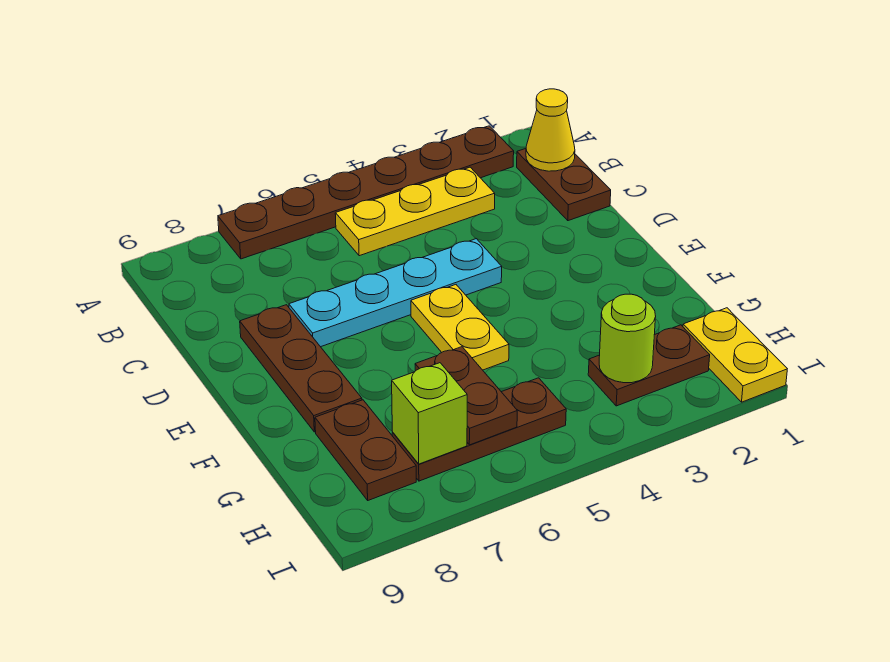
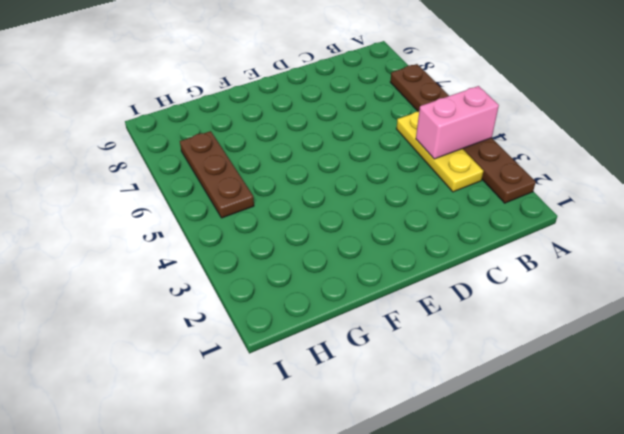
pink brick A4:B4 level 2 -> none
none -> brown plate B1:C1 level 1
none -> cyan plate D4:D7 level 1
none -> brown plate D8:F8 level 1

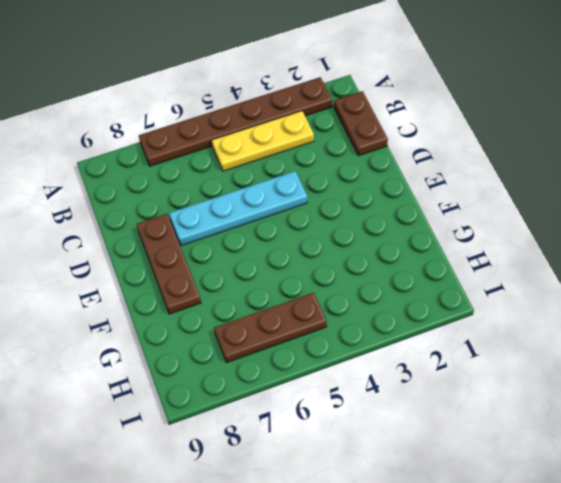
none -> yellow plate E5:F5 level 1
none -> brown plate G8:H8 level 1
none -> yellow plate H1:I1 level 1

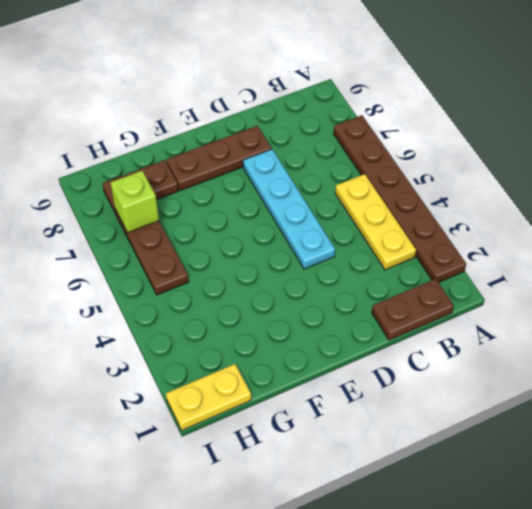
none -> yellow plate E5:F5 level 1
none -> brown plate H2:H3 level 1
none -> yellow cone B1 level 2

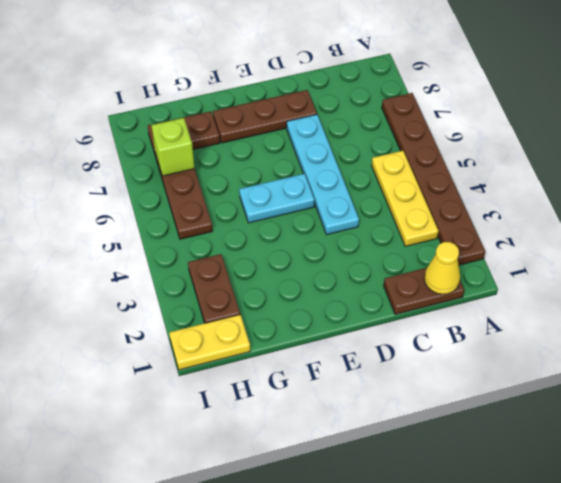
cyan plate E5:F5 level 1 -> yellow plate E5:F5 level 1
none -> brown plate G6:H6 level 2
none -> lime round brick H3 level 2

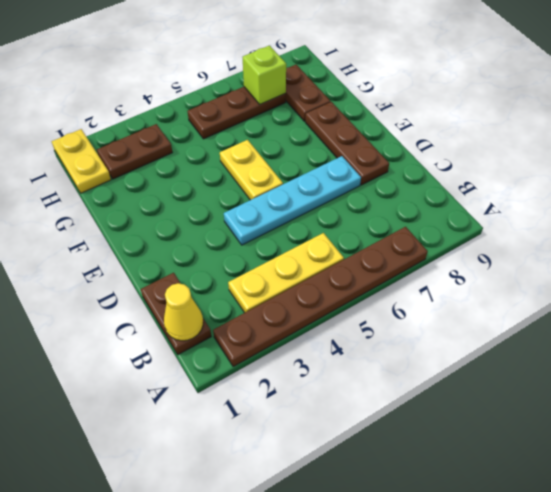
none -> brown plate G6:H6 level 2
none -> lime round brick H3 level 2

